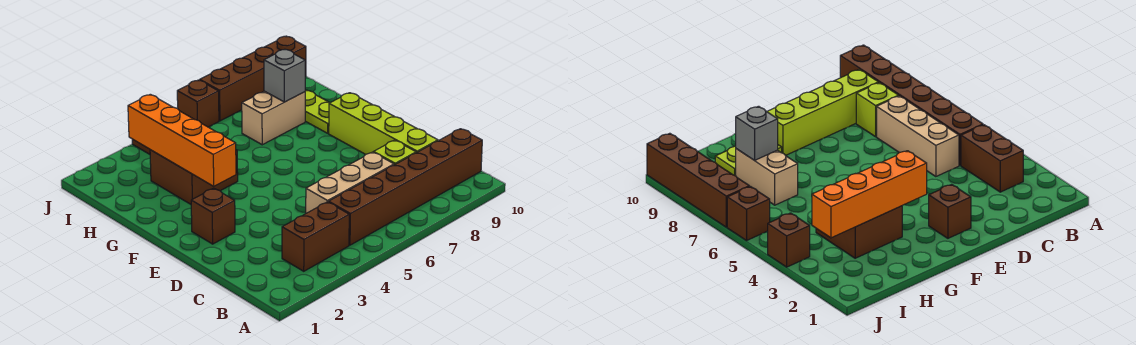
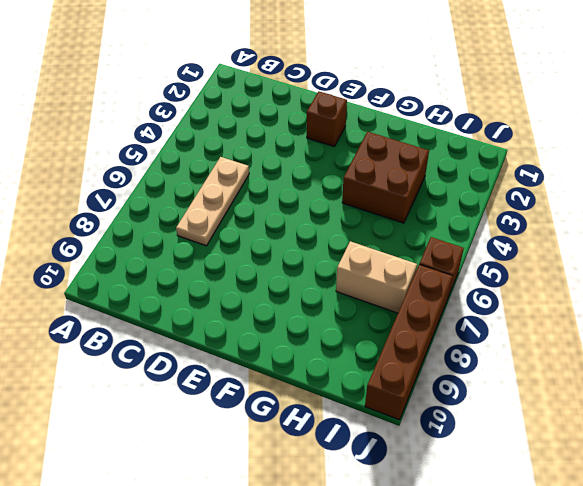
tan plate C5:C7 level 1 -> tan brick C5:C7 level 1
tan brick H7:I7 level 1 -> tan brick H7:H8 level 1
none -> brown brick B3:B4 level 1
none -> brown brick B5:B10 level 1
none -> lime brick C8 level 1

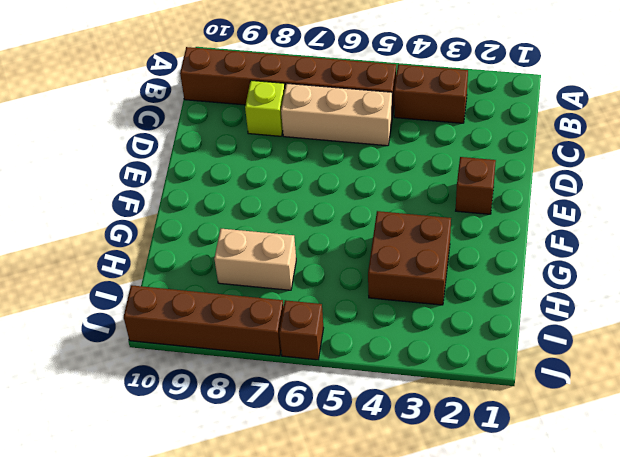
none -> lime brick C9:F9 level 1
none -> lime plate G9:H9 level 1
none -> brown brick J4 level 1

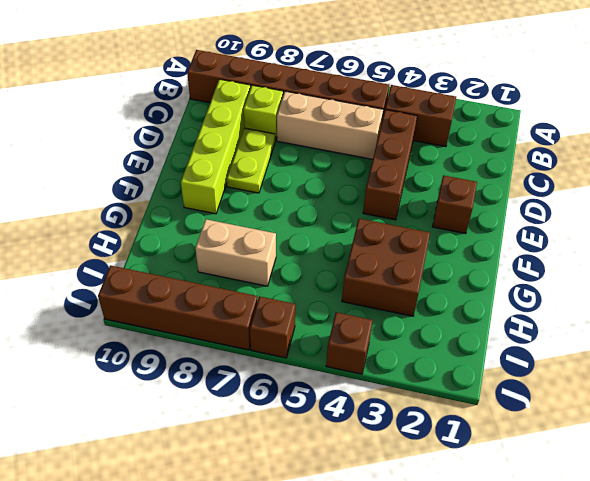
brown brick C4:E4 level 1 -> none
lime plate D8:E8 level 1 -> lime plate G9:H9 level 1
none -> orange brick F3:I3 level 2
none -> grey brick H8 level 2

